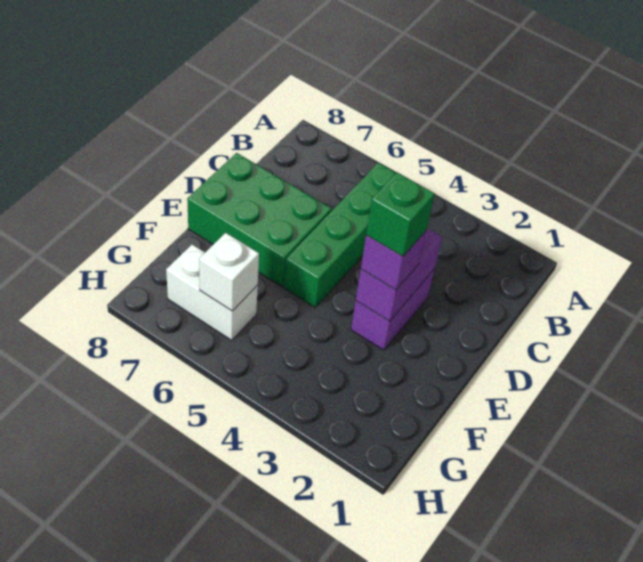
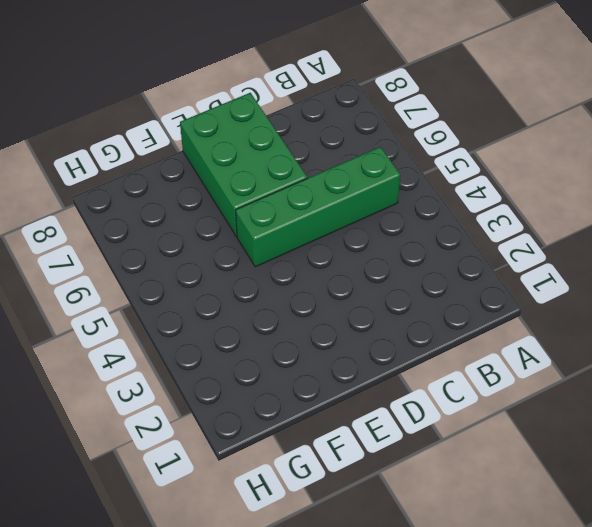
none -> purple brick D3:E3 level 1
none -> white brick G6:G7 level 1

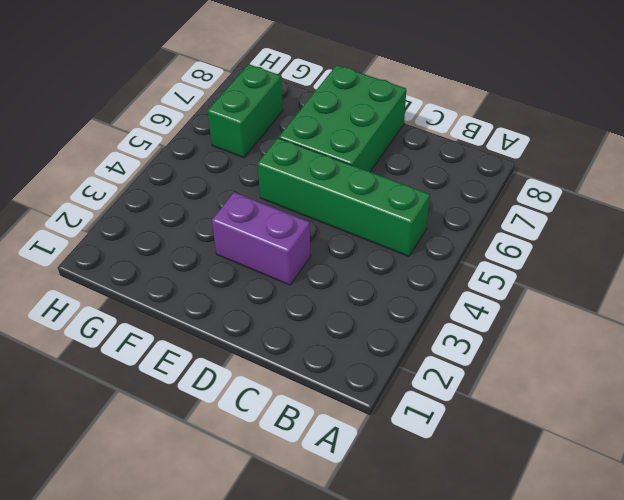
green brick G6:G7 level 1 -> white brick G6:G7 level 1
none -> purple brick D3:E3 level 2
none -> white brick G6 level 2

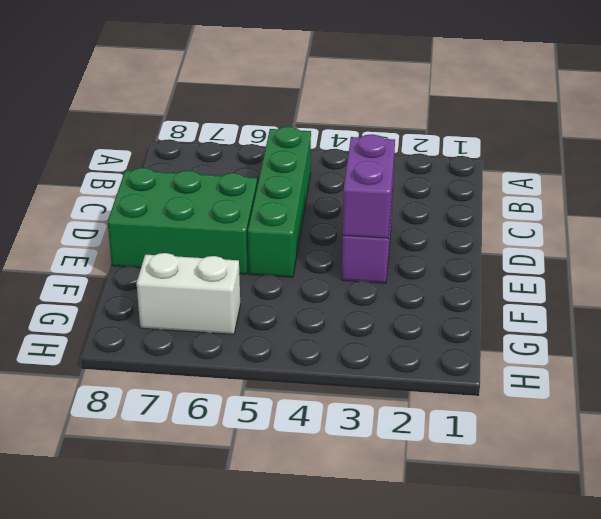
none -> white brick G6 level 2
none -> purple brick E3 level 3

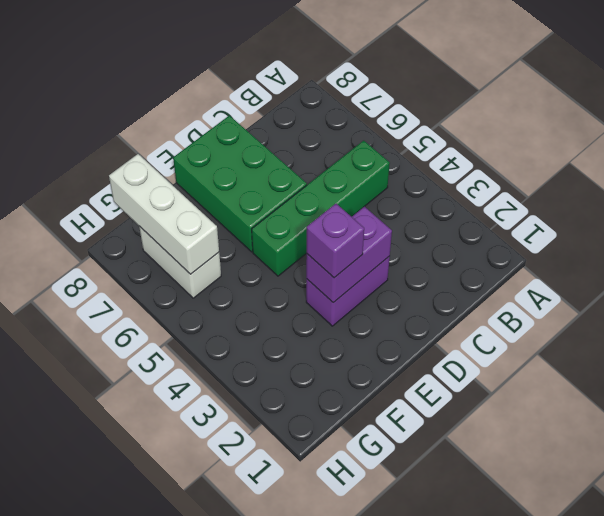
white brick G6:G8 level 2 -> white brick G6 level 2
none -> green brick E3 level 4

